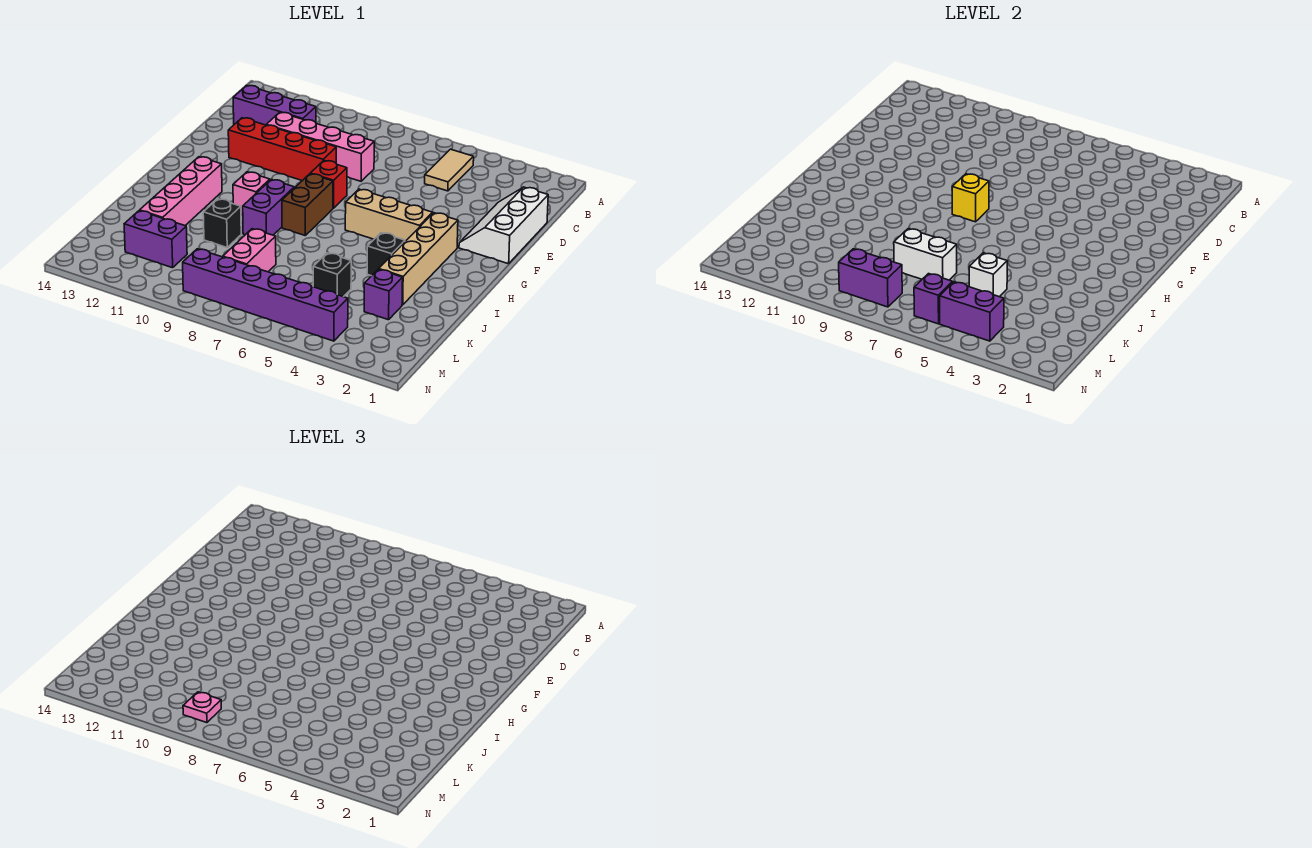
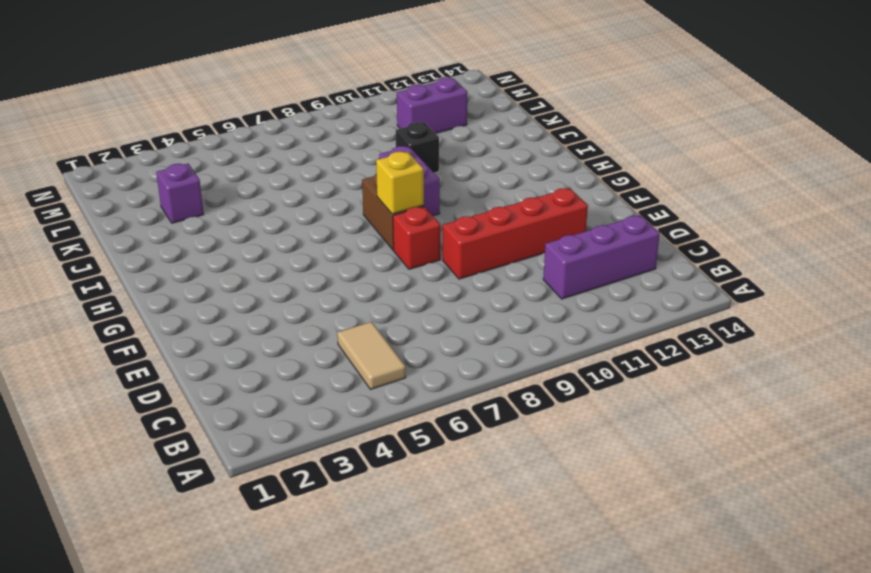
none -> white slope D1:F2 level 1 top 1
none -> pink brick D8:D11 level 1
none -> tan brick G3:J3 level 1

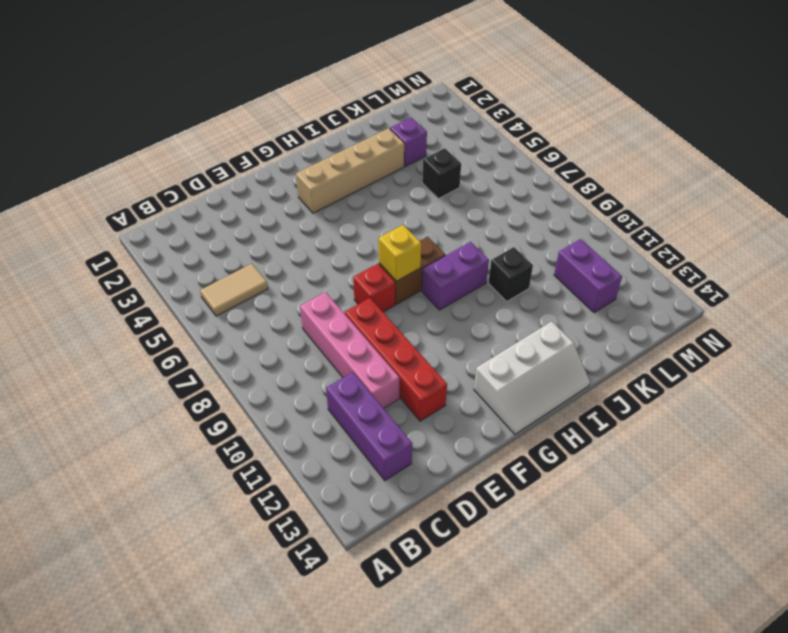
white slope G13:I14 level 1 top 13 -> white slope D1:F2 level 1 top 1
none -> tan brick G4:G6 level 1
none -> pink brick H10 level 1
none -> pink brick H12:K12 level 1

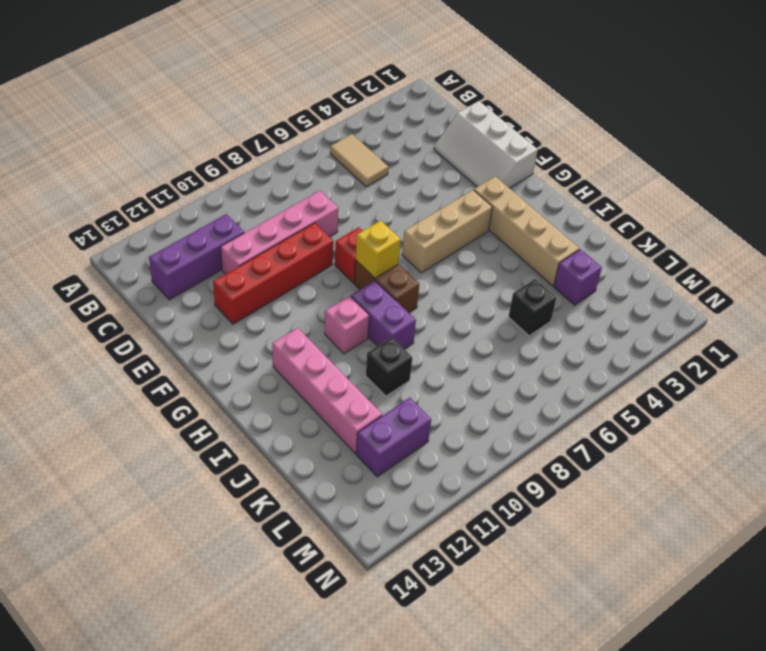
none -> black brick I4 level 1
none -> pink brick K8:L8 level 1
none -> purple brick M4:M9 level 1

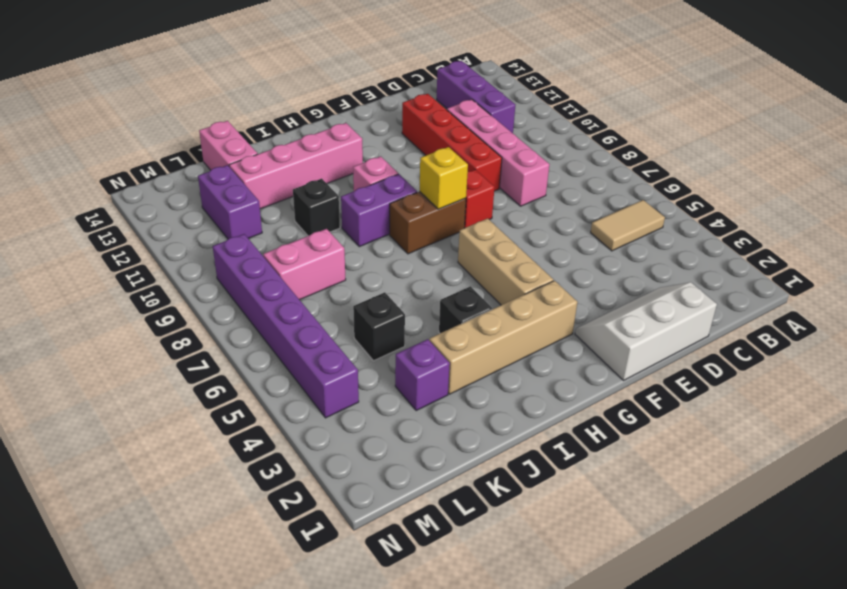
pink brick K13:K14 level 1 -> none
none -> white brick K5 level 2
none -> white brick K7:K8 level 2
none -> purple brick M4:M5 level 2

